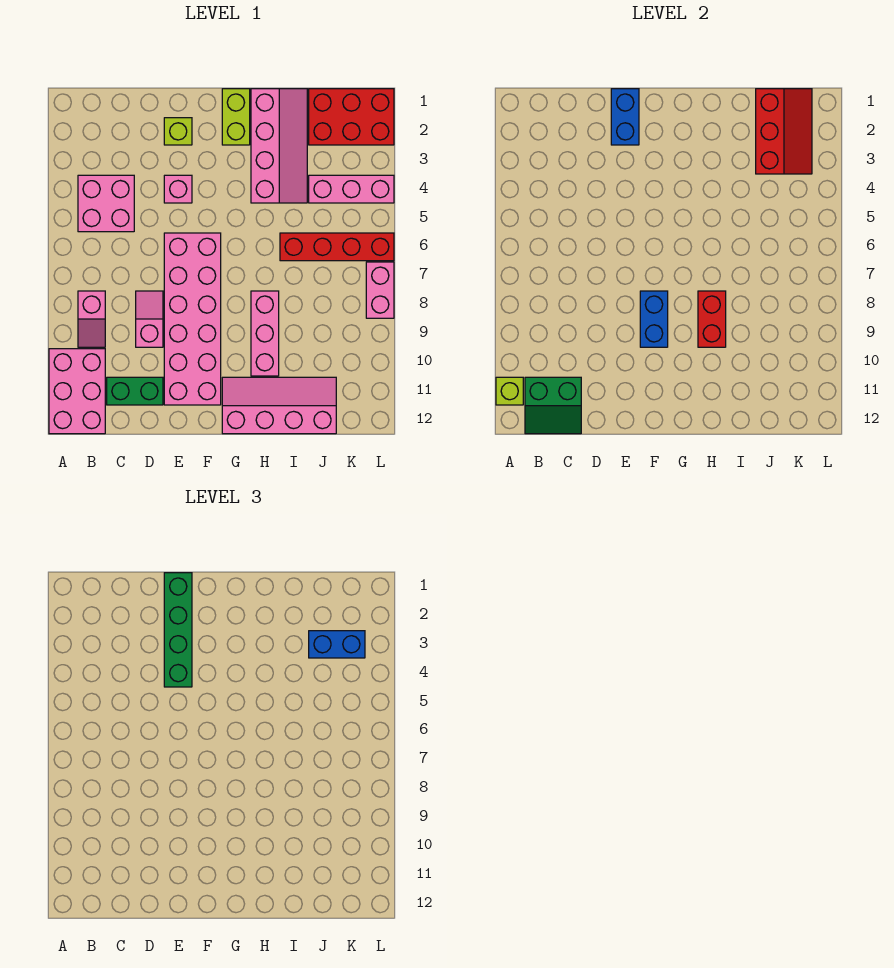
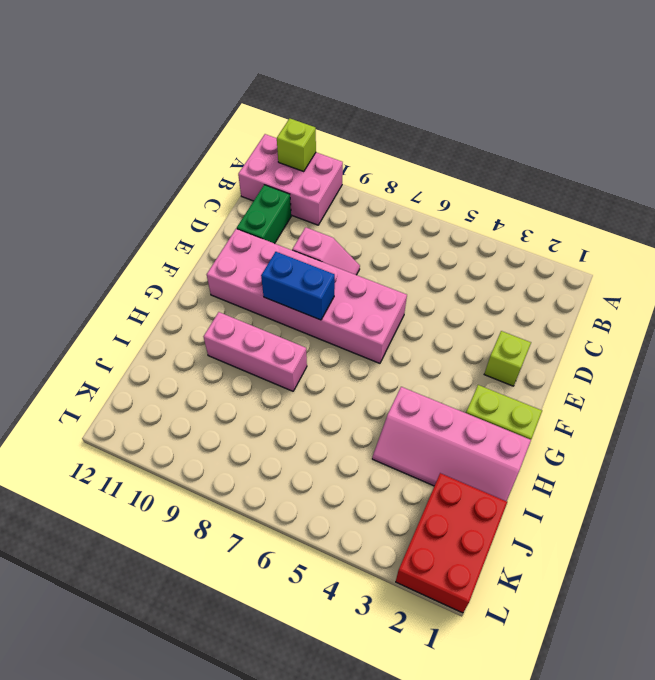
none -> pink brick B4:C5 level 1
none -> pink slope B8:B9 level 1 top 8
none -> pink brick E4 level 1

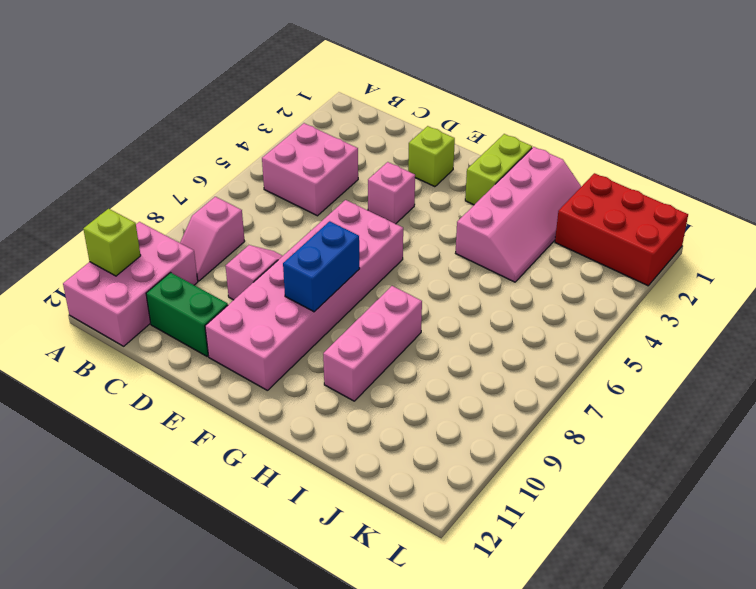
none -> pink slope G11:J12 level 1 top 12
none -> red brick I6:L6 level 1
none -> pink brick J4:L4 level 1

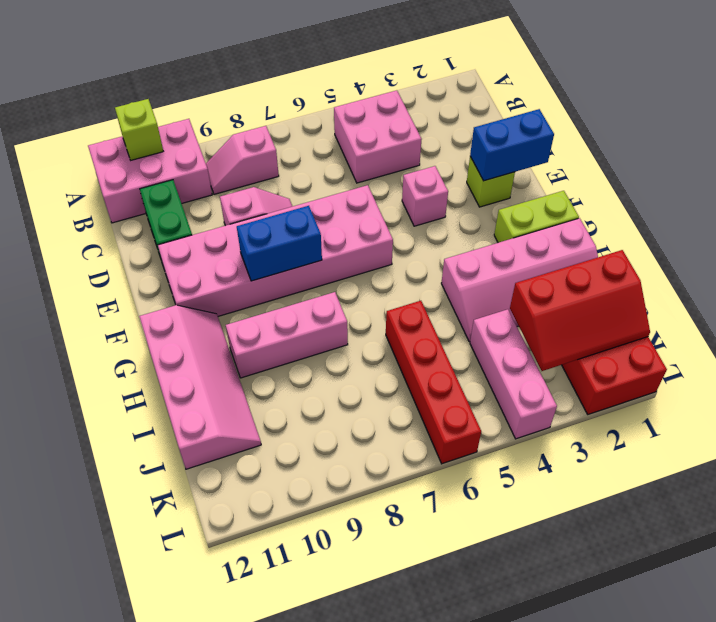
none -> pink brick L7:L8 level 1
none -> green slope B11:C12 level 2 top 11
none -> red brick H8:H9 level 2

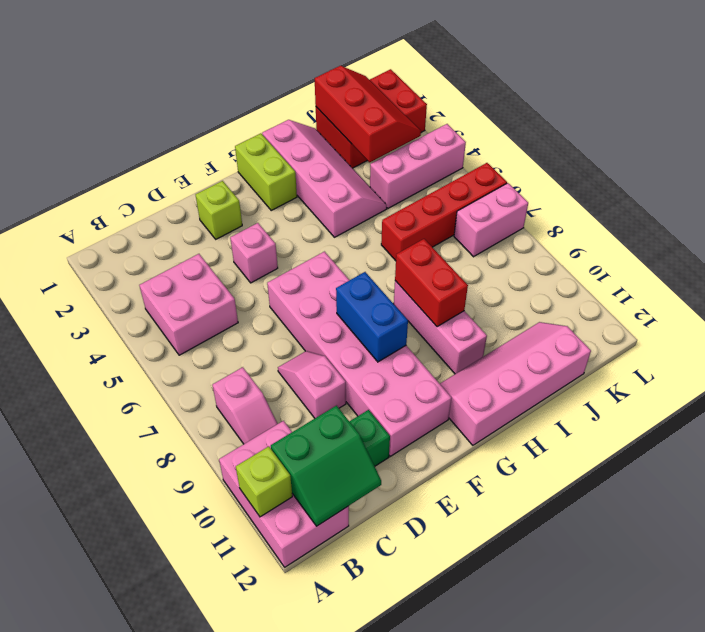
pink brick K7:L7 level 1 -> pink brick L7:L8 level 1
none -> blue brick E1:E2 level 2
none -> green brick E1:E4 level 3
none -> blue brick J3:K3 level 3

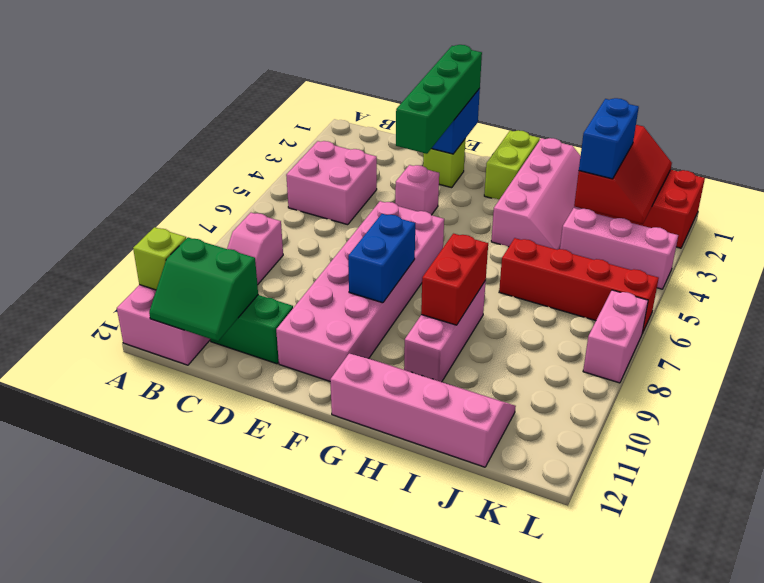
blue brick J2:J3 level 3 -> blue brick J3:K3 level 3
none -> pink slope D8:D9 level 1 top 9

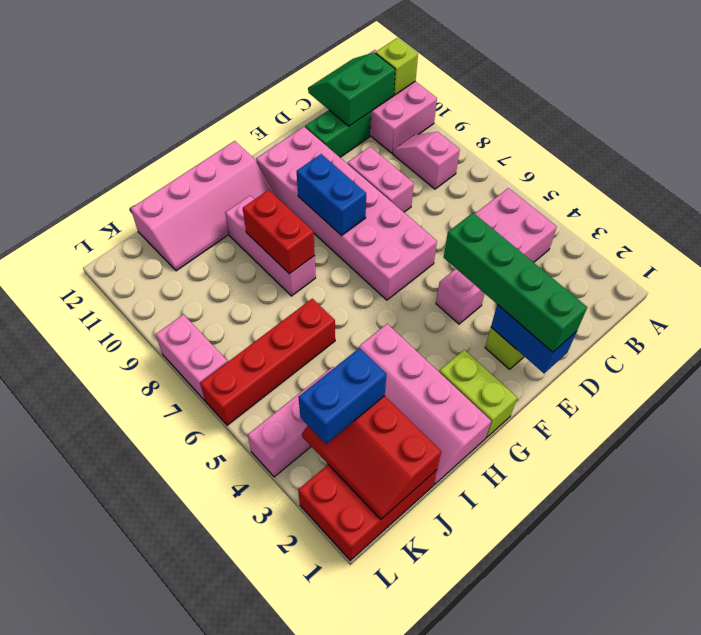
pink brick D8:D9 level 1 -> pink slope D8:D9 level 1 top 9

